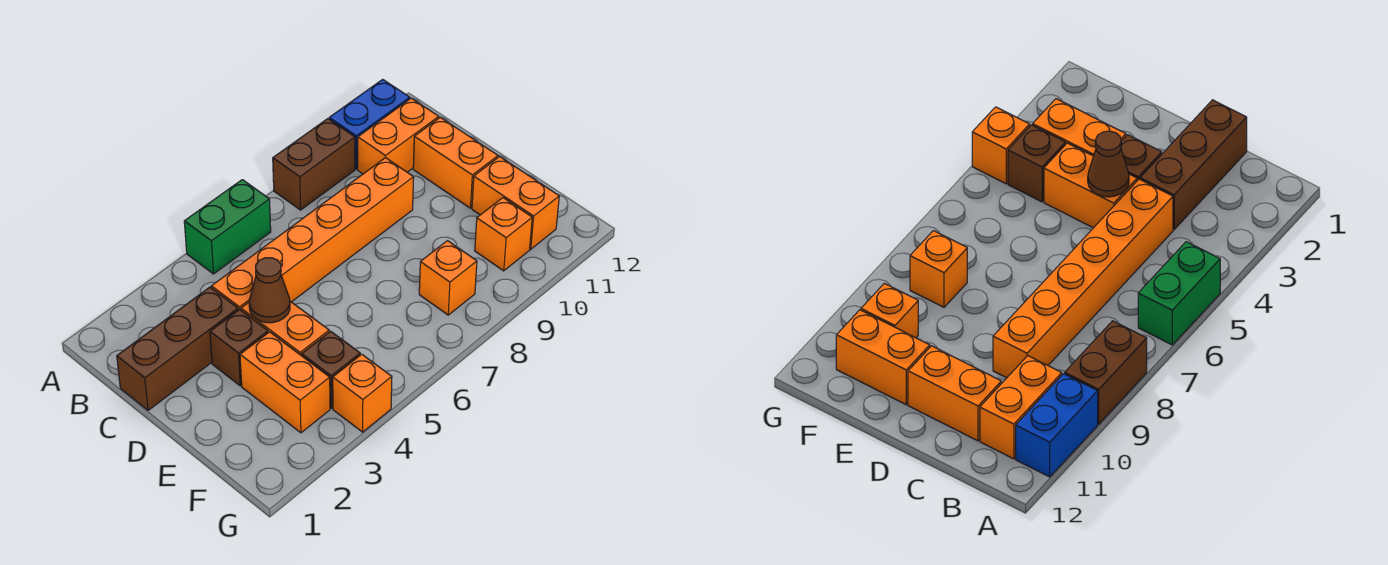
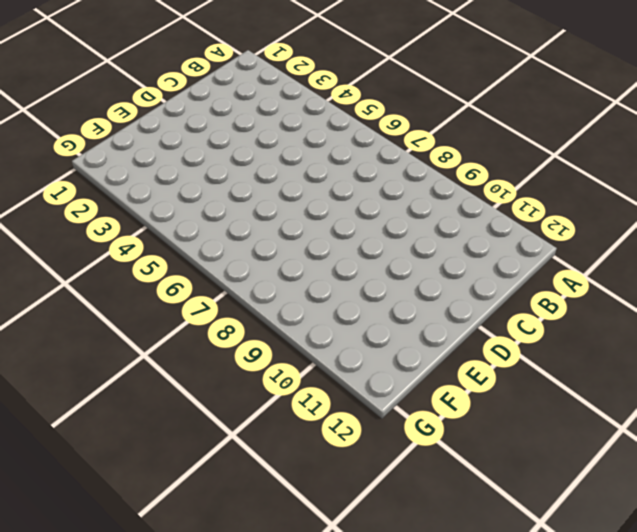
none -> green brick A5:A6 level 1
none -> brown brick A8:A9 level 1
none -> blue brick A10:A11 level 1

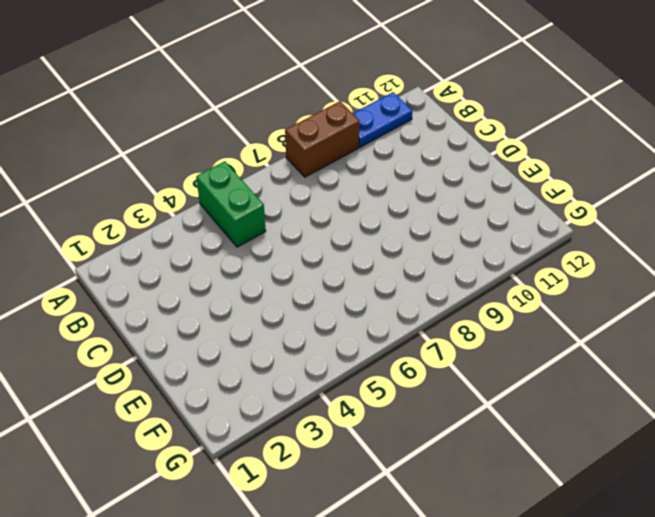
green brick A5:B5 level 1 -> green brick A5:A6 level 1
blue plate A10:A11 level 1 -> blue brick A10:A11 level 1
none -> orange brick B10:B11 level 1
none -> brown brick C1:C3 level 1
none -> orange brick C4:C9 level 1

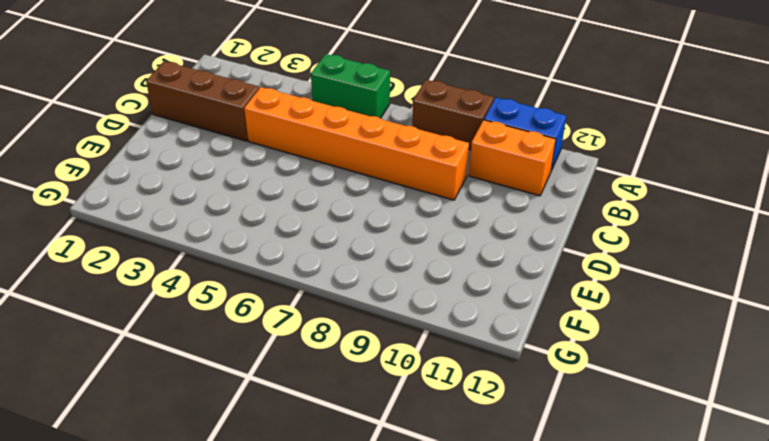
none -> orange brick C11:D11 level 1
none -> brown brick D3 level 1
none -> orange brick D4:E4 level 1

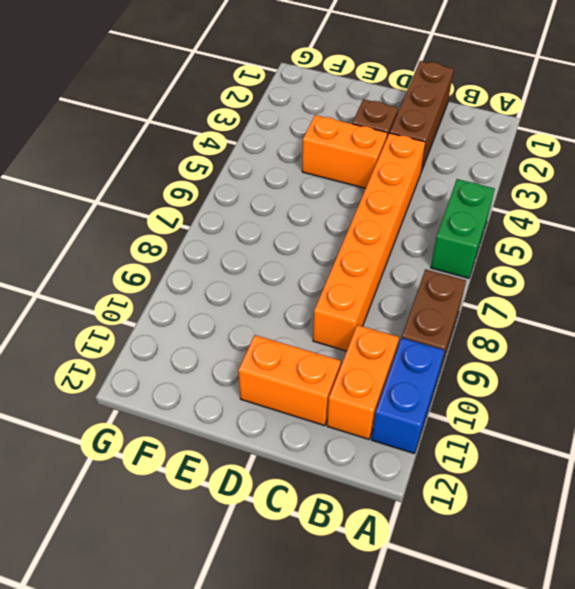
none -> orange brick E3:F3 level 1
none -> orange brick E11:F11 level 1
none -> brown brick F4 level 1

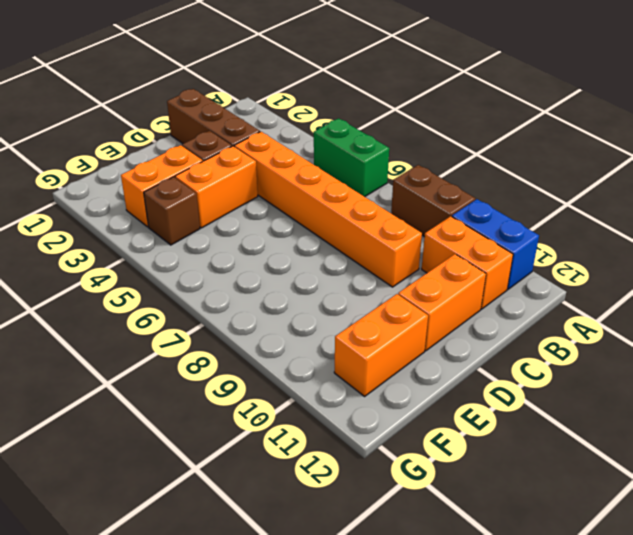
none -> orange brick F8 level 1
none -> orange brick F10 level 1
none -> orange brick G4 level 1

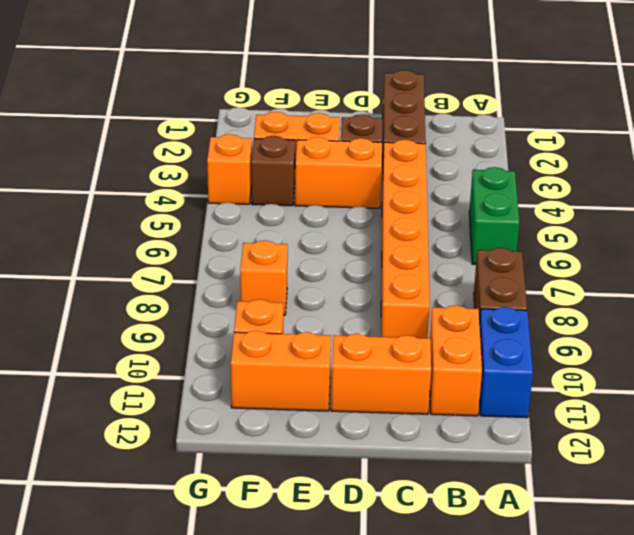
none -> brown cone D4 level 2

